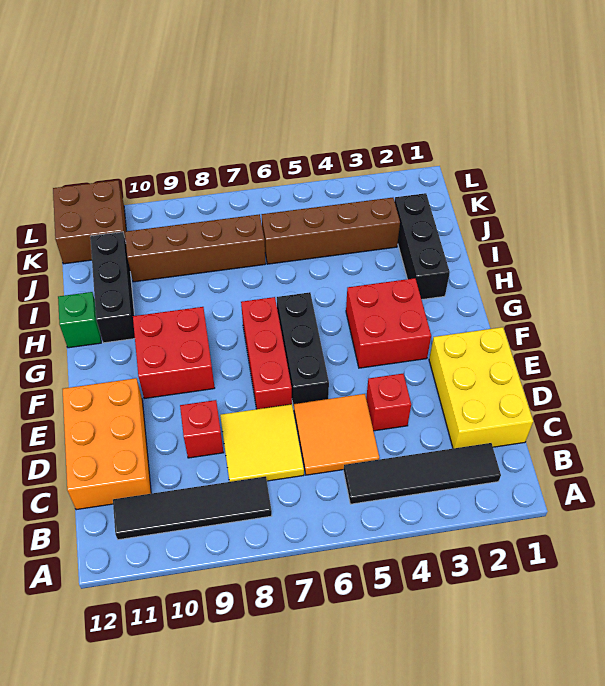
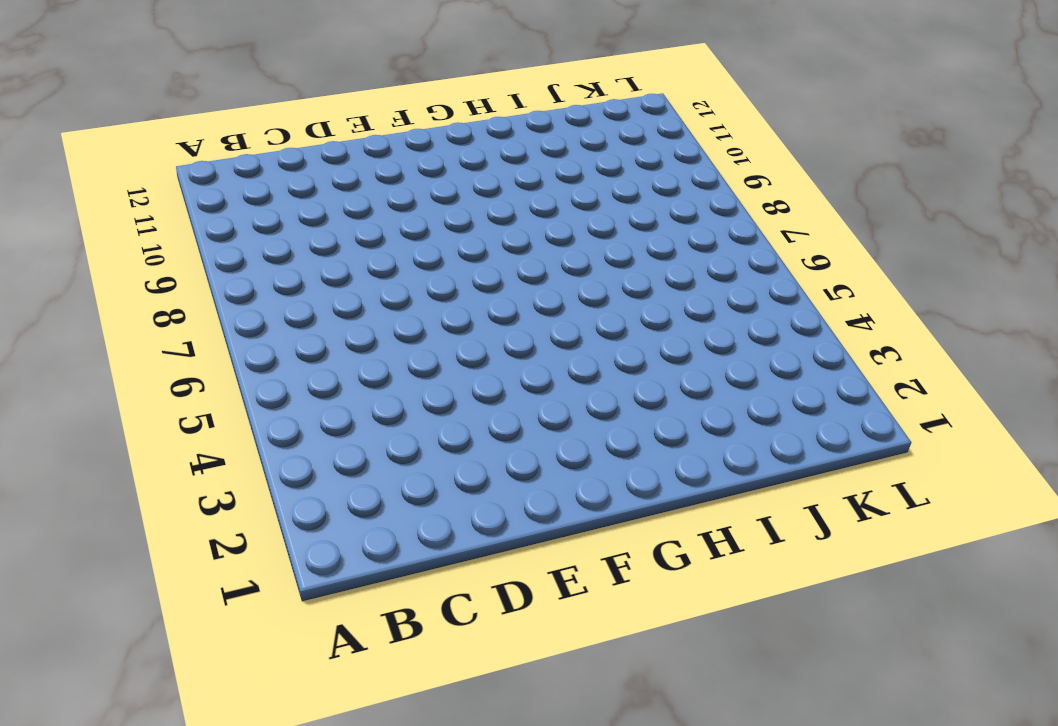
none -> black tile B2:B5 level 1
none -> black tile B8:B11 level 1
none -> yellow brick C1:E2 level 1

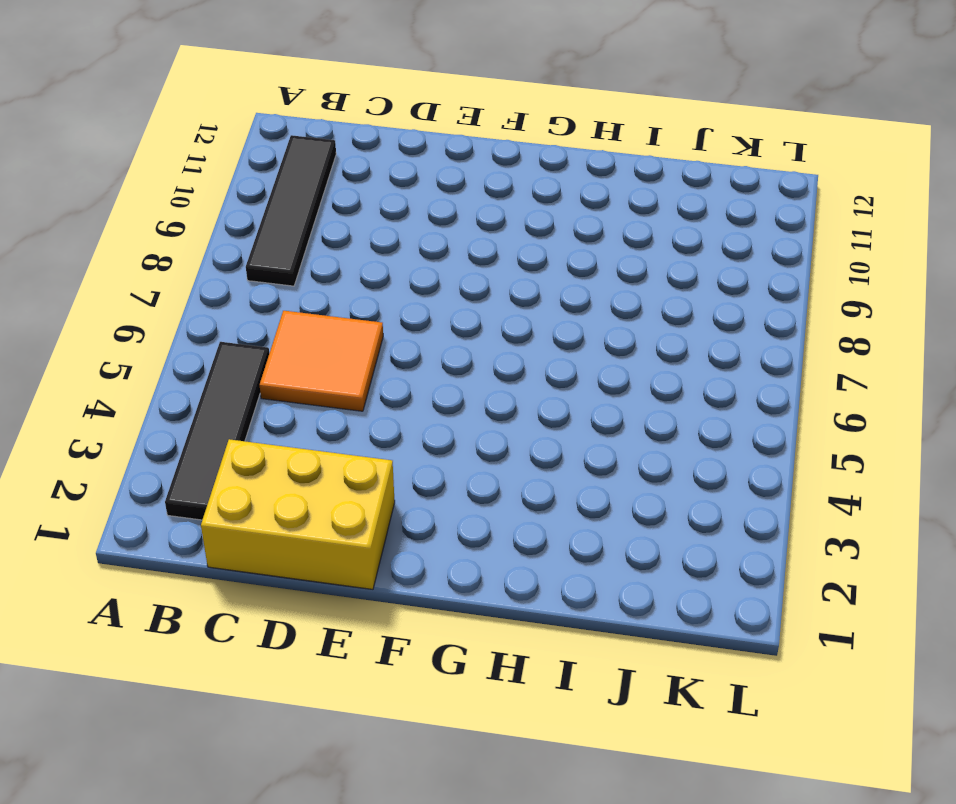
none -> yellow tile C7:D8 level 1
none -> orange brick C11:E12 level 1
none -> red brick D4 level 1

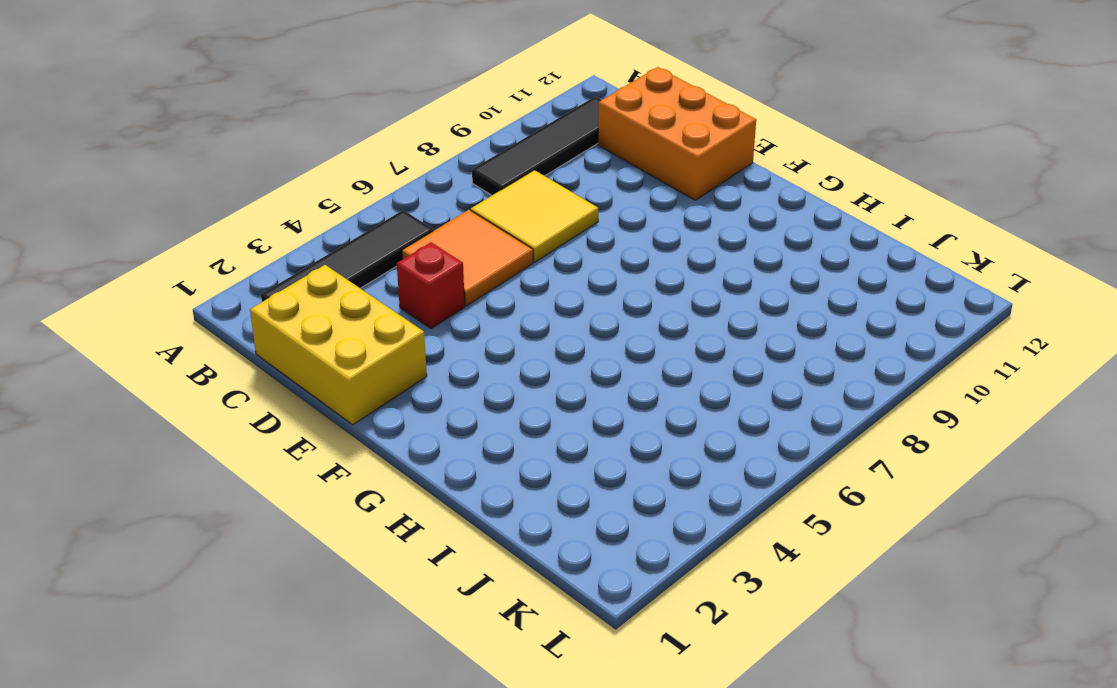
none -> red brick D9 level 1
none -> black brick E6:G6 level 1
none -> red brick E7:G7 level 1

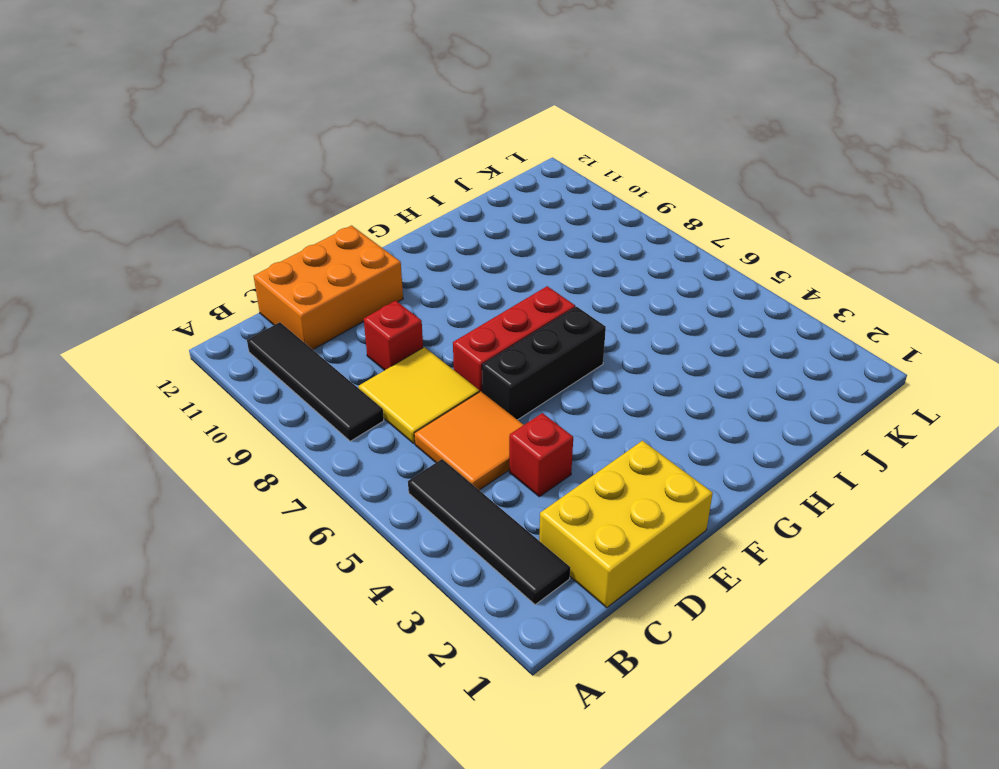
none -> red brick F3:G4 level 1
none -> red brick F9:G10 level 1
none -> black brick H2:J2 level 1

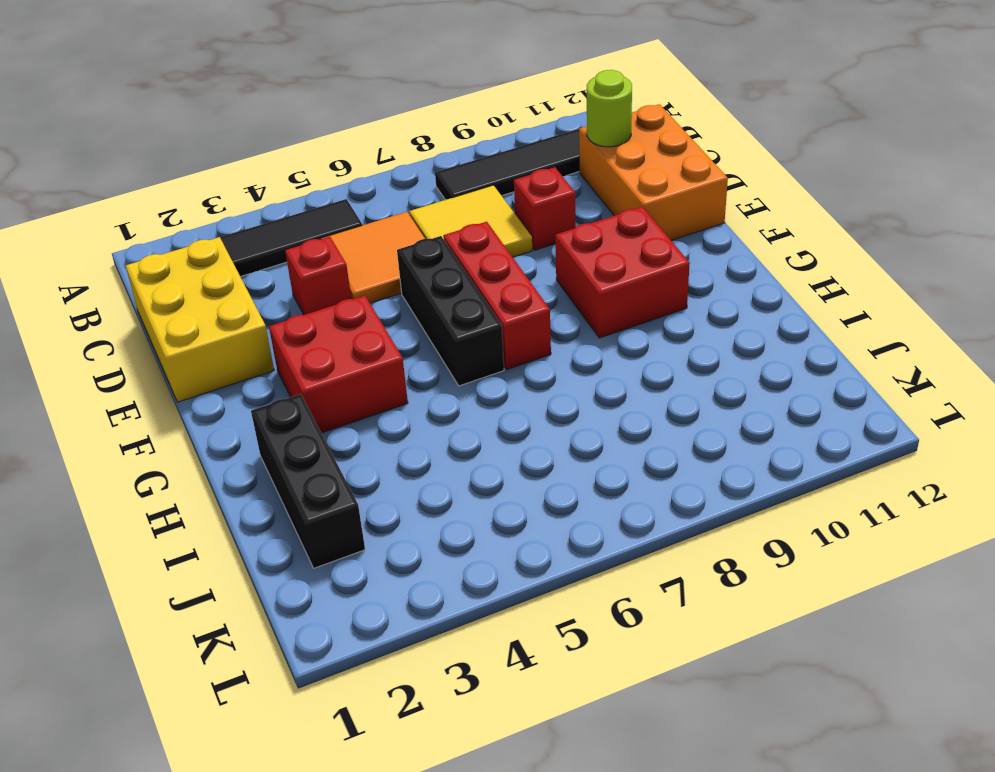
lime round brick C11 level 2 -> none
none -> black brick H11:J11 level 1
none -> green brick H12 level 1
none -> brown brick J3:J6 level 1

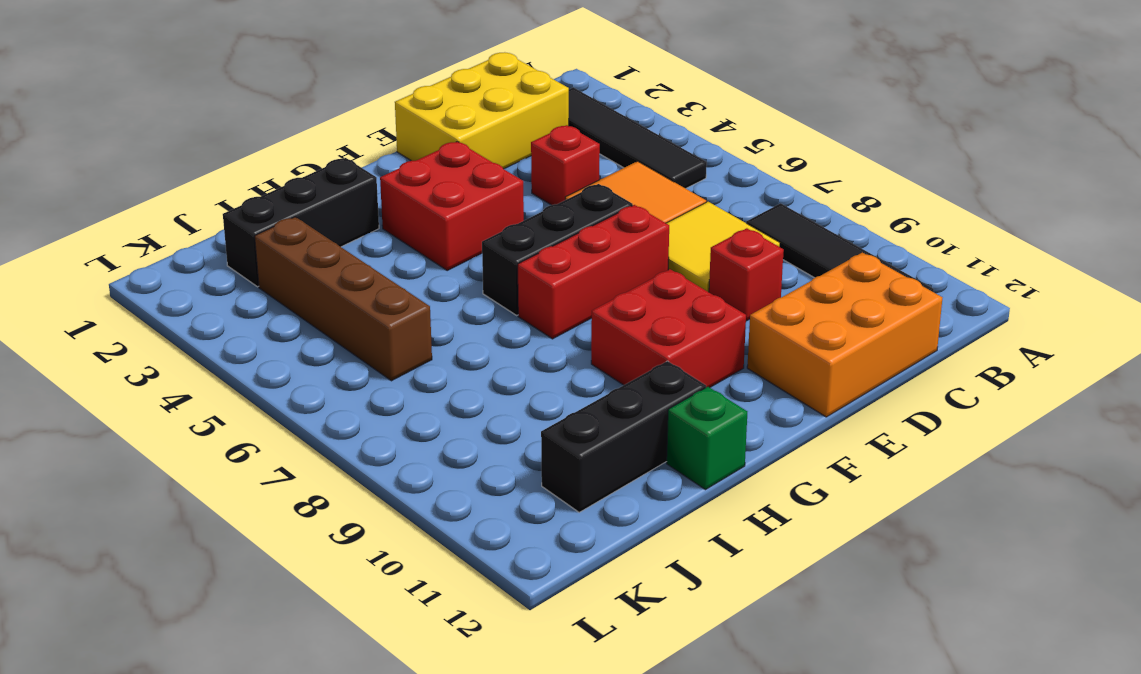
none -> brown brick J7:J10 level 1
none -> brown brick K11:L12 level 1

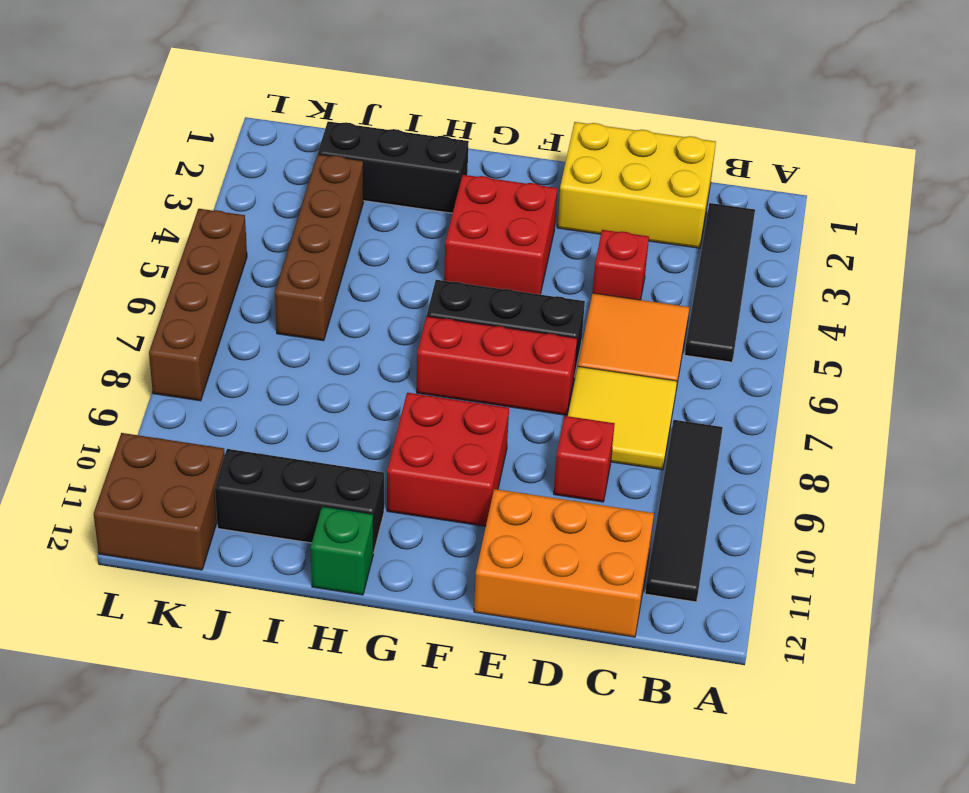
brown brick L5:L8 level 1 -> brown brick J7:J10 level 1

